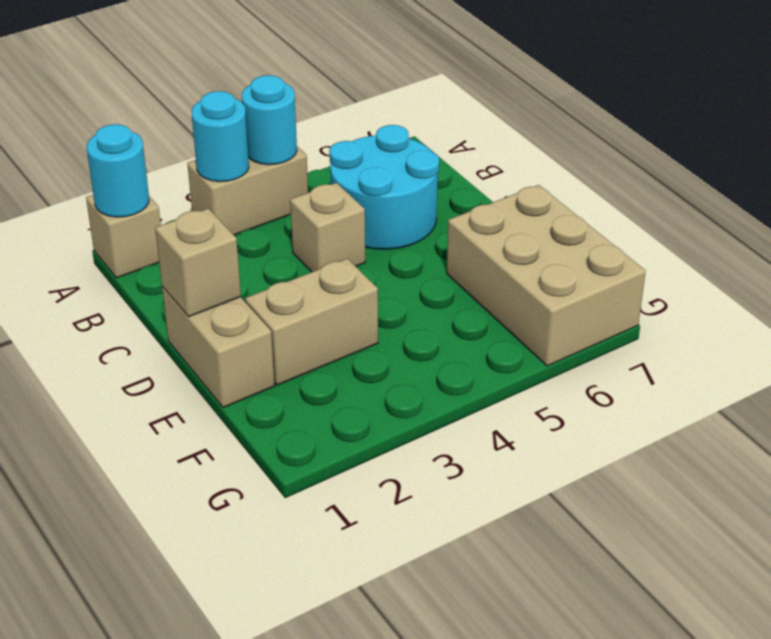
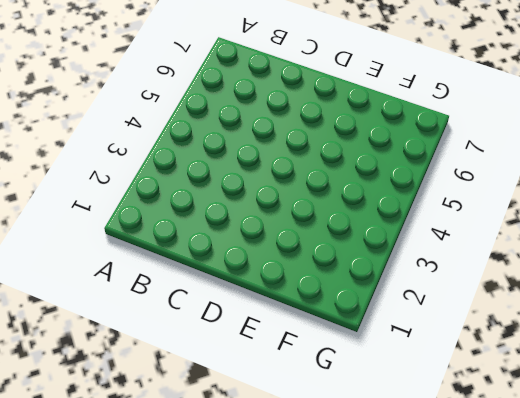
none -> tan brick A1 level 1
none -> tan brick A3:A4 level 1

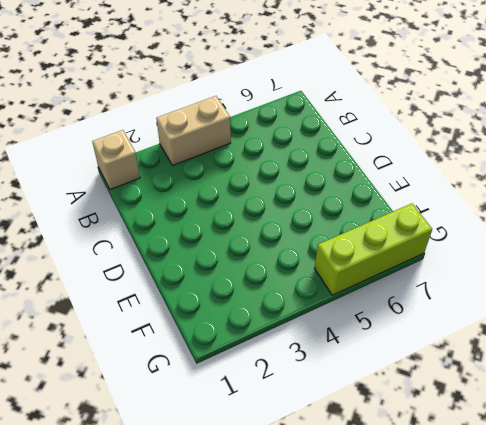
lime brick G5:G7 level 1 -> tan brick E6:G7 level 1
none -> cyan round brick B5:C6 level 1
none -> tan brick C4 level 1

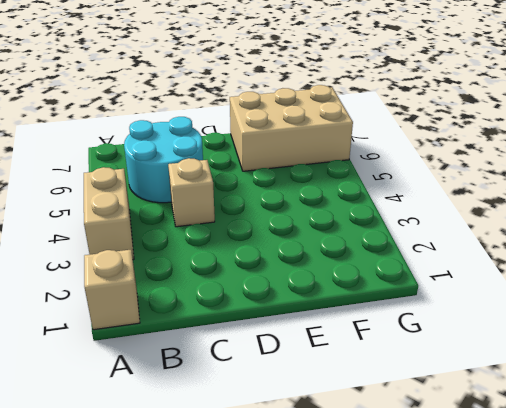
none -> tan brick D1:E1 level 1
none -> tan brick E2:E3 level 1

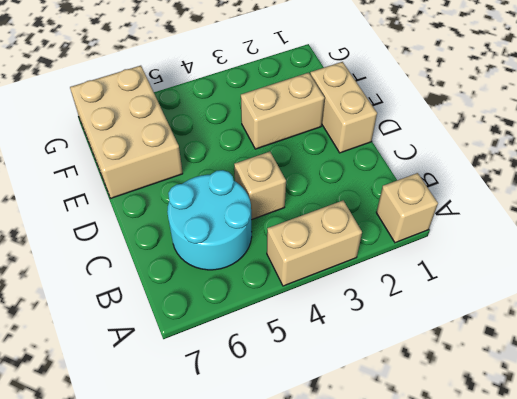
none -> cyan round brick A1 level 2
none -> cyan round brick A3 level 2

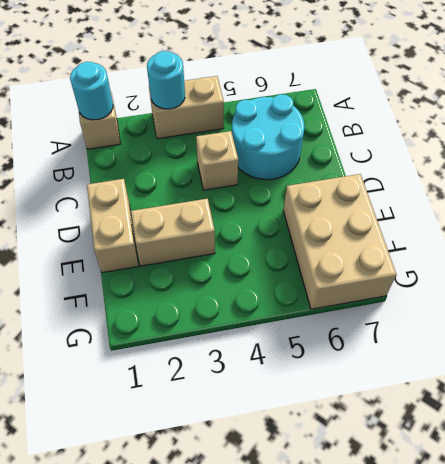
none -> cyan round brick A4 level 2
none -> tan brick D1 level 2

